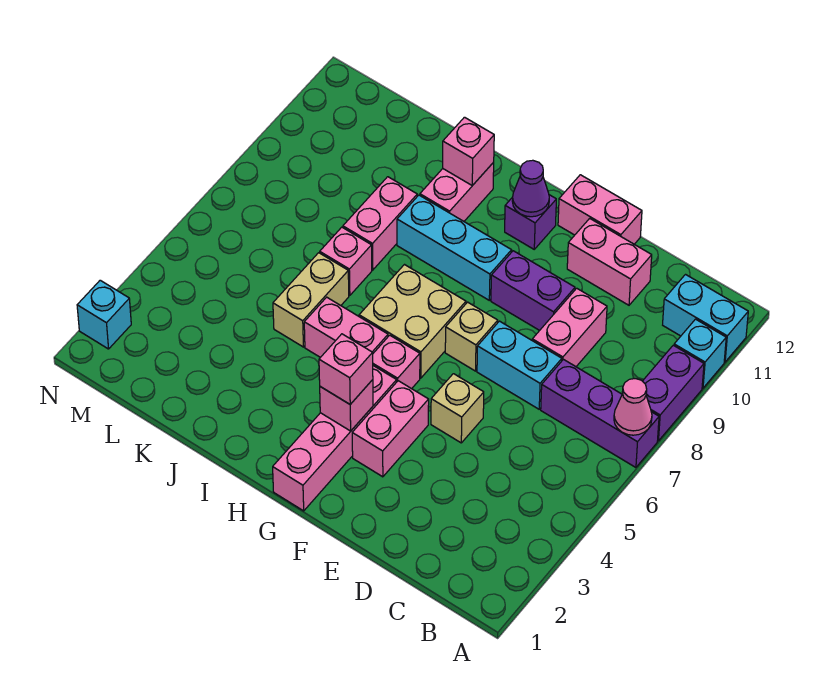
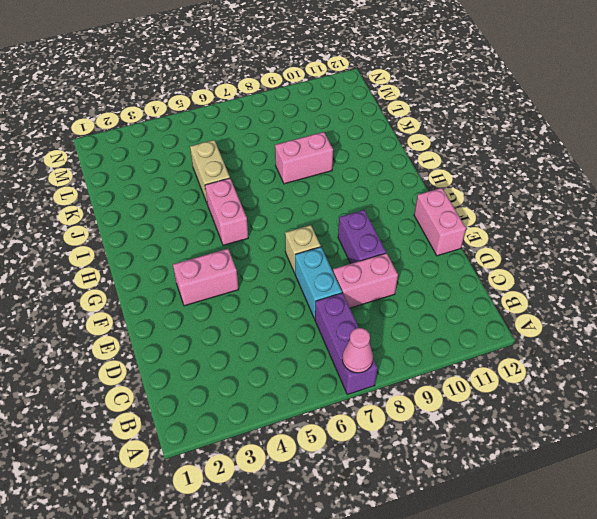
tan brick J5:K5 level 1 -> tan brick J5:J6 level 1
none -> purple brick A8:A9 level 1
none -> cyan brick A10 level 1
none -> cyan brick A11:B11 level 1

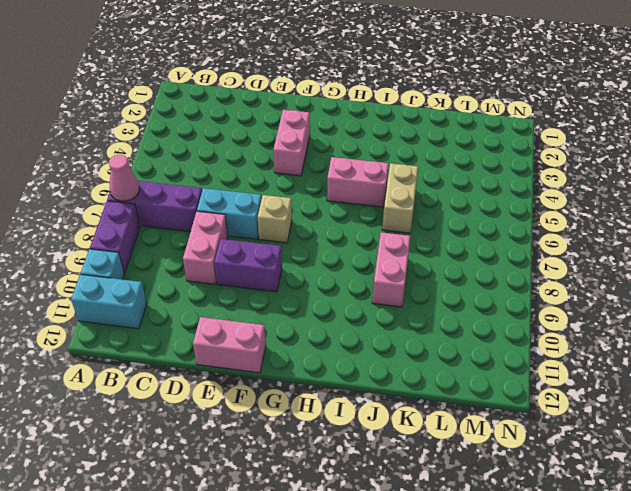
none -> pink brick D11:E11 level 1
none -> tan brick E5 level 1
none -> pink brick G1:G4 level 1

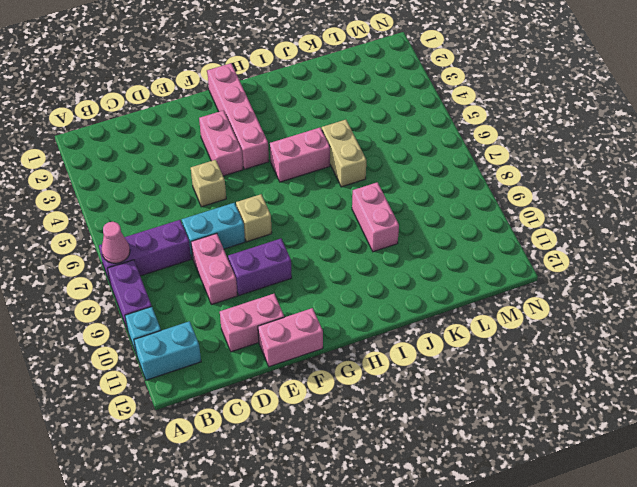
none -> pink brick G5 level 1
none -> tan brick G6:H7 level 1
none -> cyan brick G9:I9 level 1

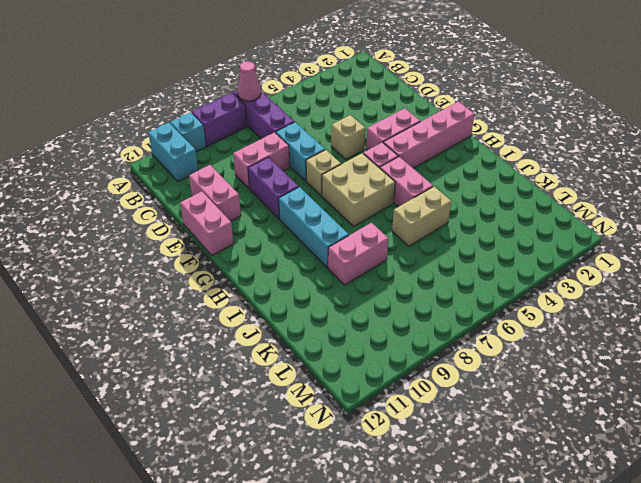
none -> purple brick G11 level 1
none -> pink brick I10:I11 level 1
none -> pink brick J7 level 1

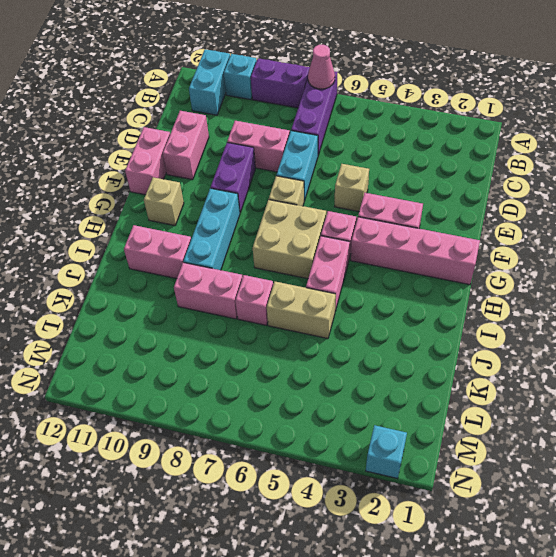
tan brick G11 level 1 -> purple brick G11 level 1
none -> pink brick G3 level 2
none -> purple cone G11 level 2
none -> pink brick I11 level 2

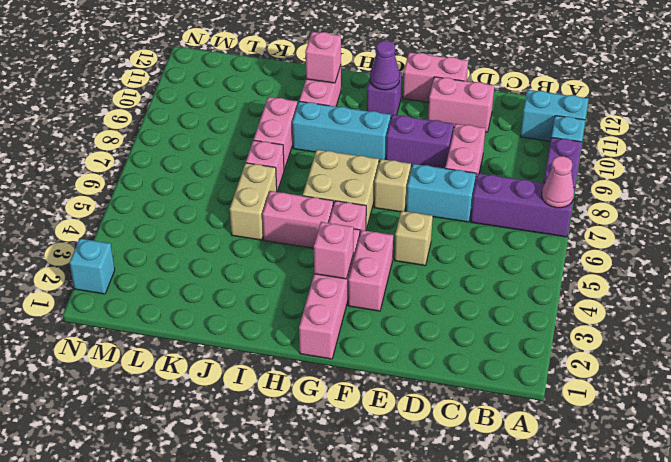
none -> pink brick G3 level 3

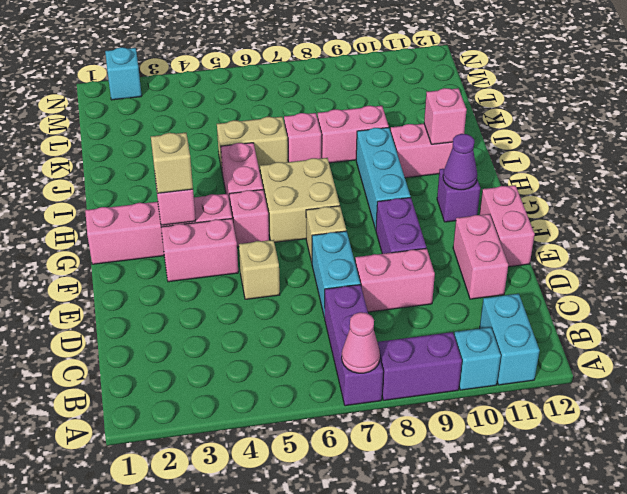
tan brick G3 level 3 -> pink brick G3 level 3

